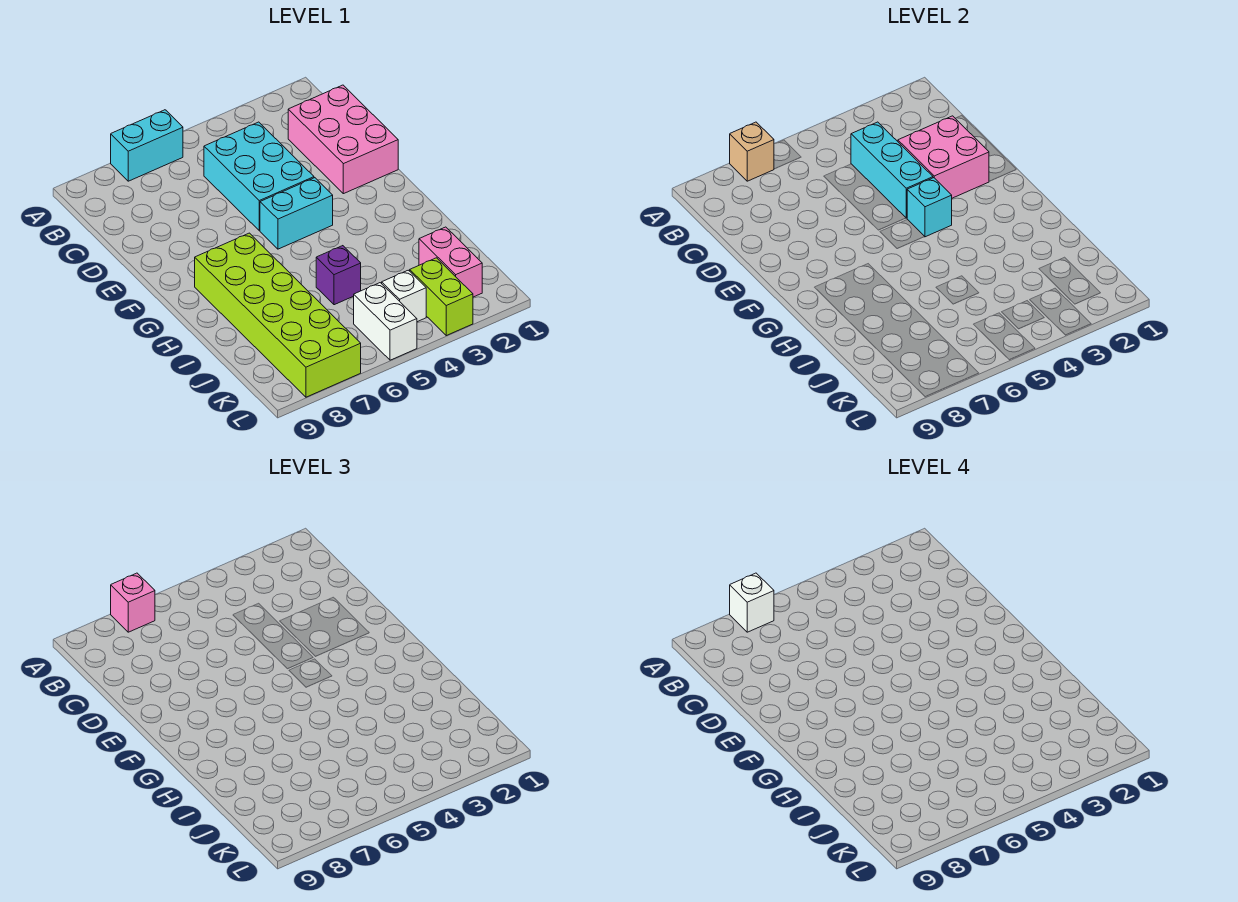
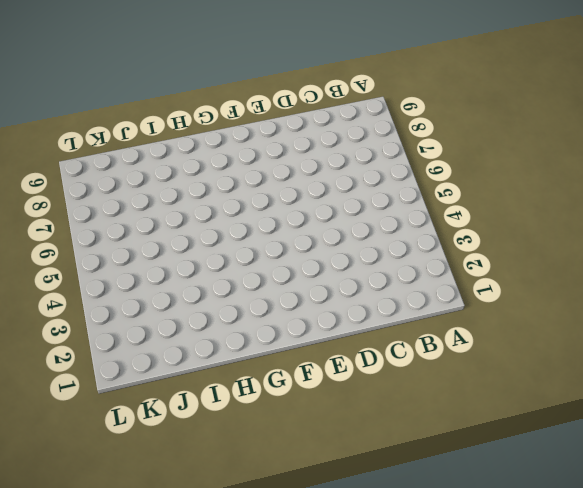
none -> cyan brick A6:A7 level 1
none -> pink brick C1:E2 level 1
none -> cyan brick C4:E5 level 1

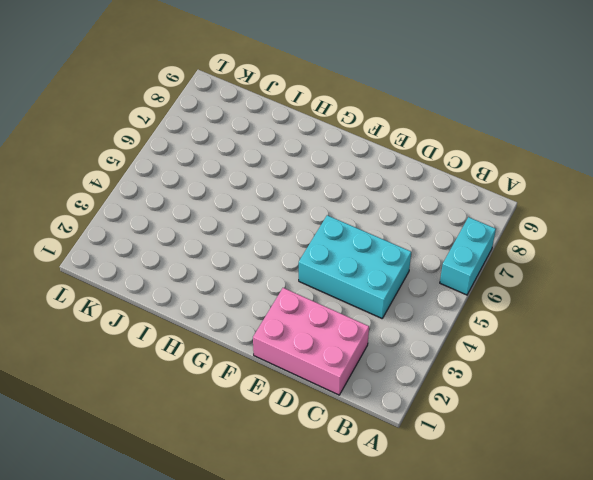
none -> cyan brick F4:F5 level 1
none -> lime brick G7:L8 level 1
none -> purple brick I5 level 1

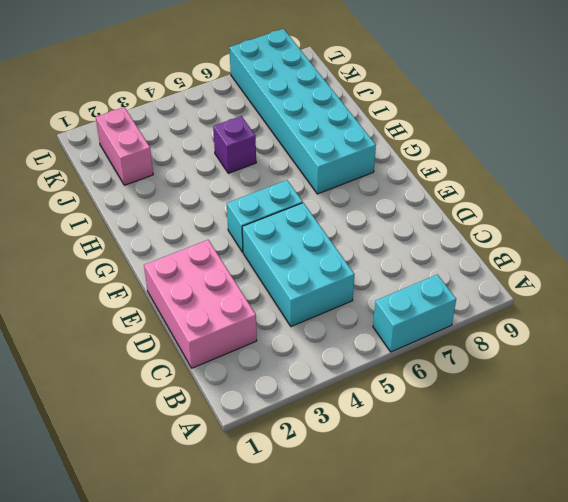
cyan brick G7:L8 level 1 -> lime brick G7:L8 level 1
none -> lime brick K3:L3 level 1
none -> white brick K4 level 1
none -> white brick K5:L5 level 1

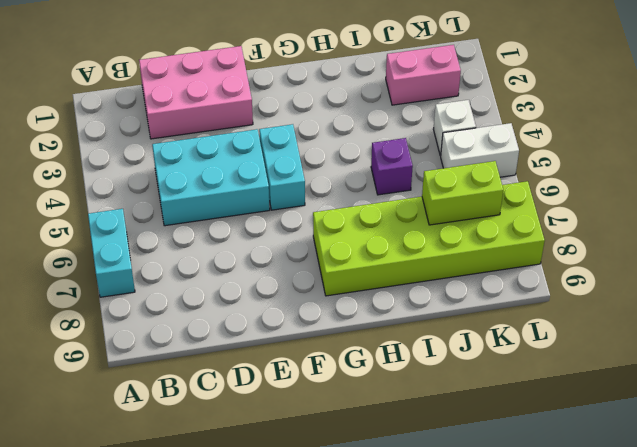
lime brick J7:K7 level 2 -> lime brick K3:L3 level 1
none -> tan brick A7 level 2
none -> cyan brick C4:E4 level 2
none -> pink brick D2:E3 level 2

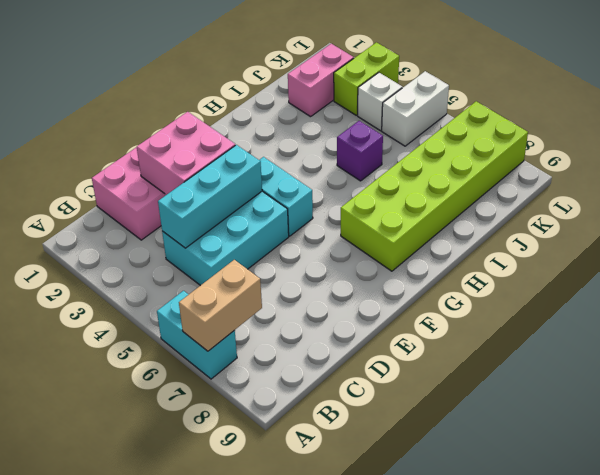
tan brick A7:B7 level 2 -> tan brick A7 level 2
none -> cyan brick F4 level 2
none -> pink brick A7 level 3
none -> white brick A7 level 4

